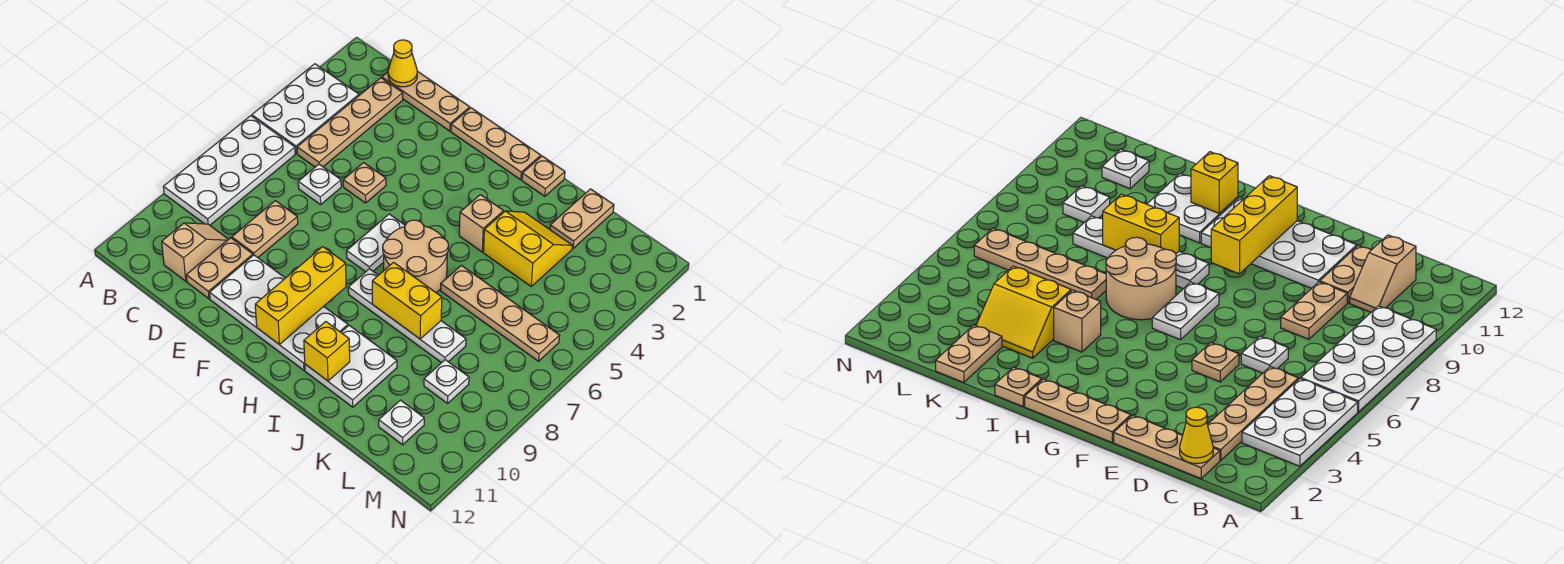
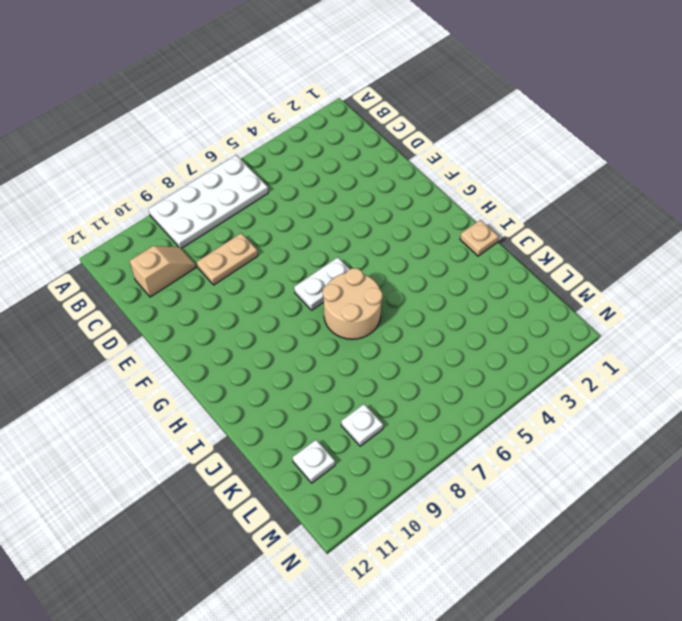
none -> white plate A3:B5 level 1
none -> tan plate C1:E1 level 1
none -> tan plate C2:C5 level 1

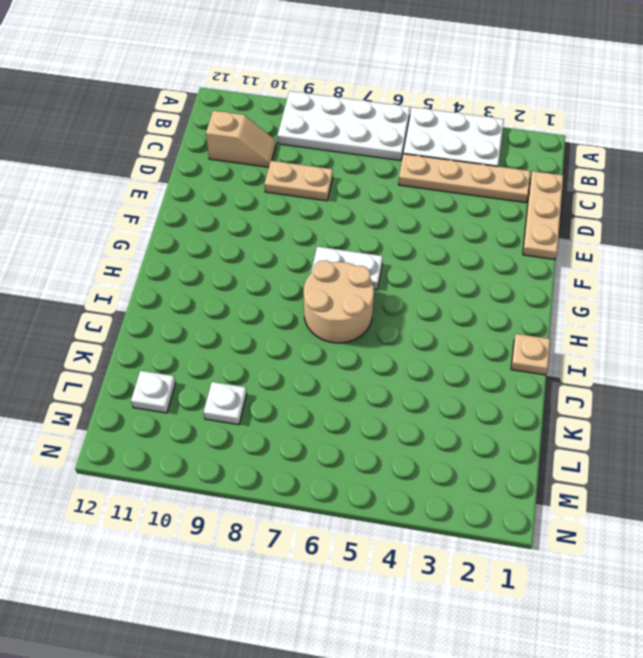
none -> white plate D6 level 1
none -> tan plate D10:D11 level 1
none -> tan plate E5 level 1

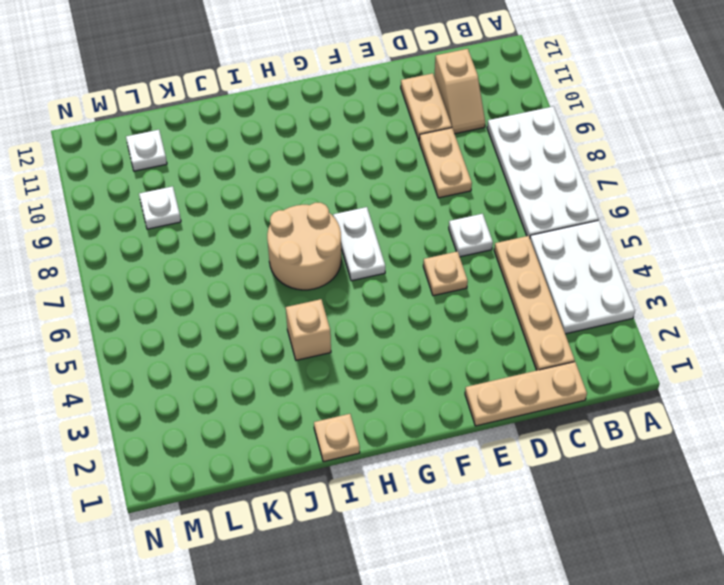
none -> white plate E10:H11 level 1
none -> tan plate F1:H1 level 1
none -> white plate H8:K8 level 1

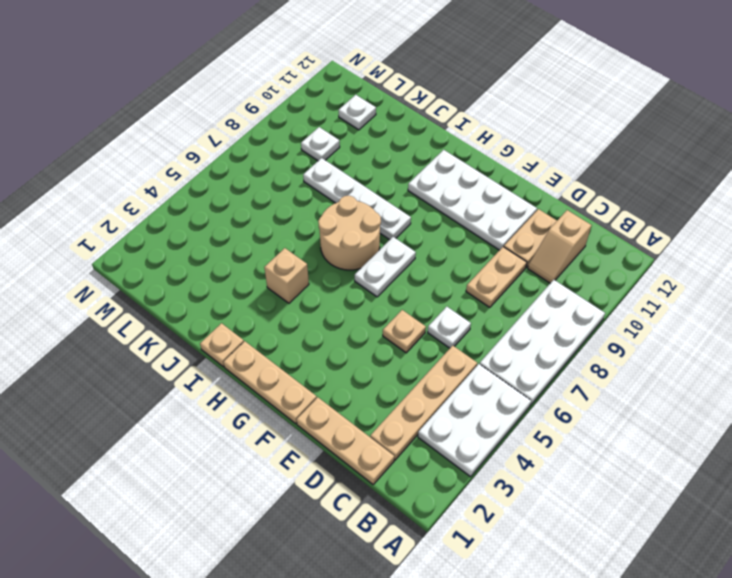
none -> white plate I10:J11 level 1
none -> yellow slope J3:K4 level 1 top 4
none -> tan plate J6:M6 level 1

